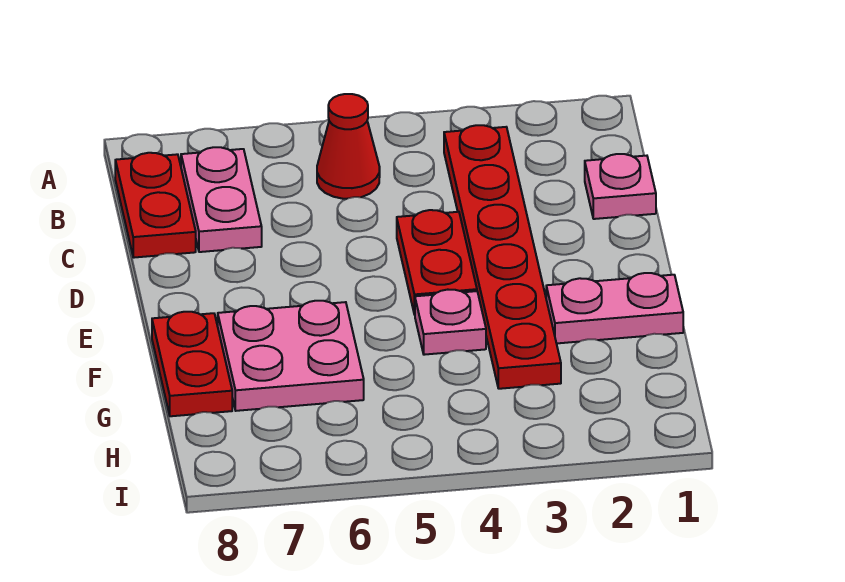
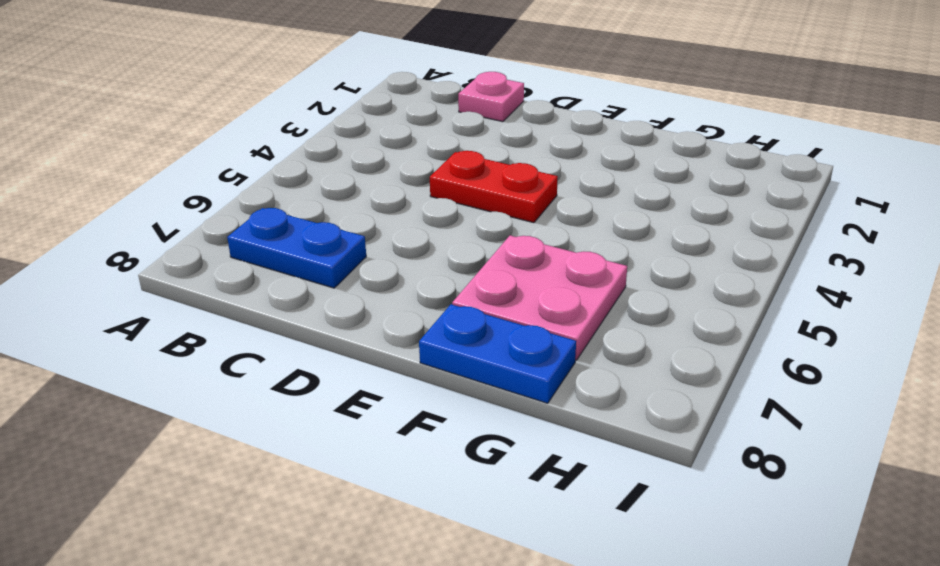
blue plate B7:C7 level 1 -> pink plate B7:C7 level 1
blue plate F8:G8 level 1 -> red plate F8:G8 level 1
none -> red plate B3:G3 level 1
none -> red cone B5 level 1

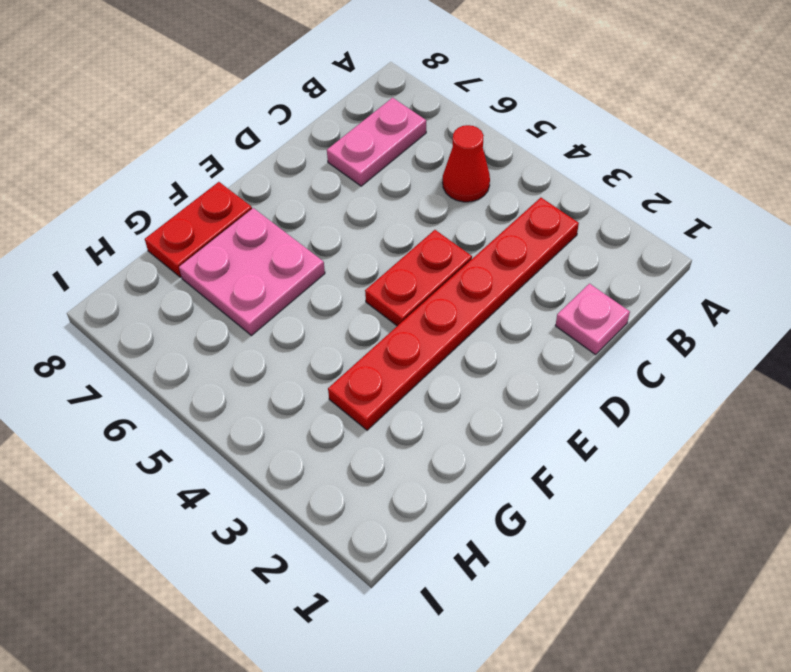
none -> red plate B8:C8 level 1
none -> pink plate F1:F2 level 1

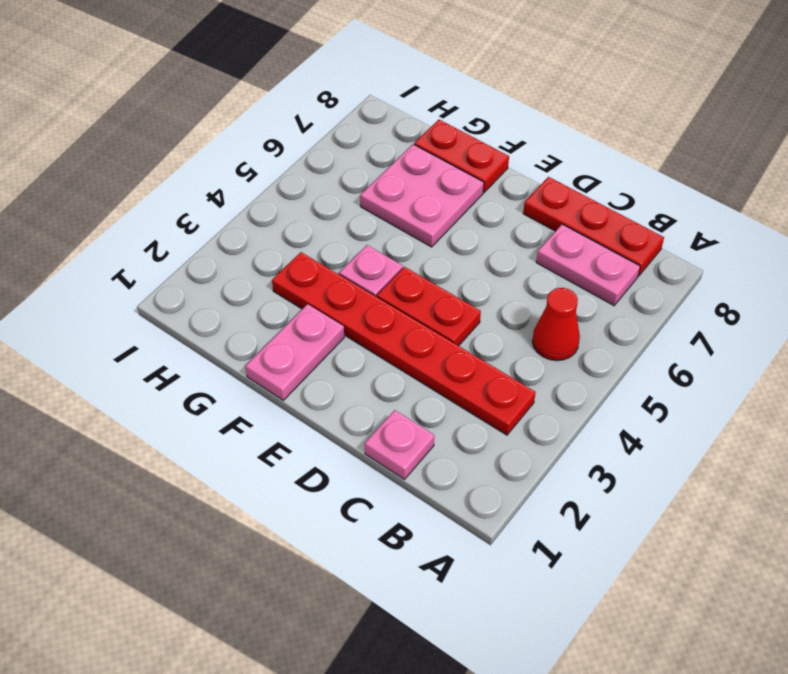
red plate B8:D8 level 1 -> red plate B8:C8 level 1

